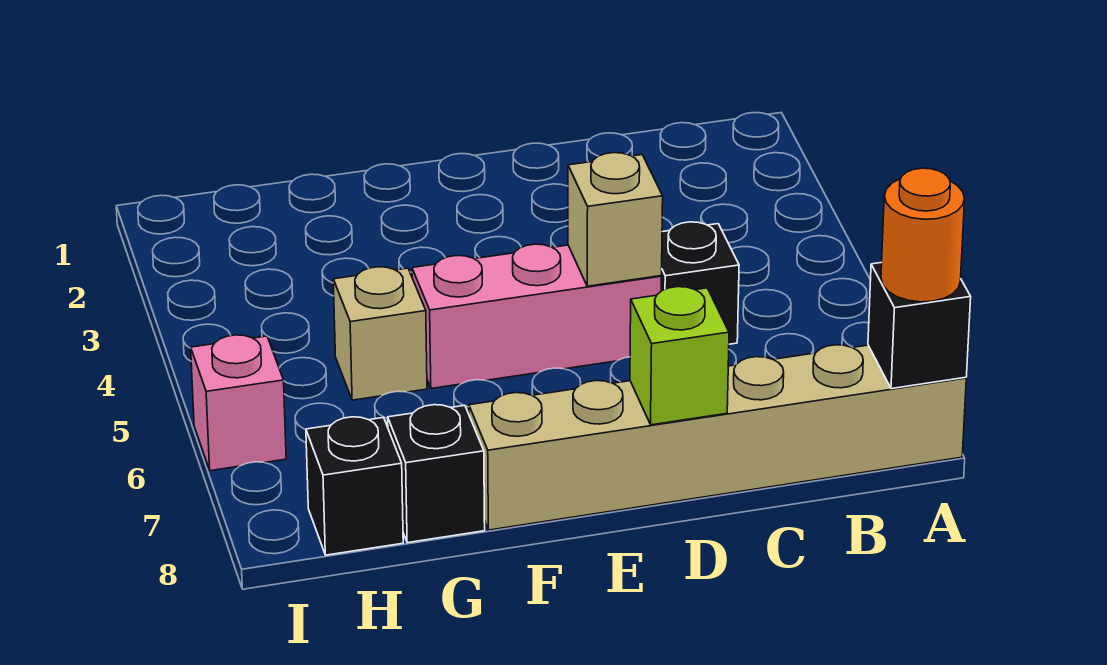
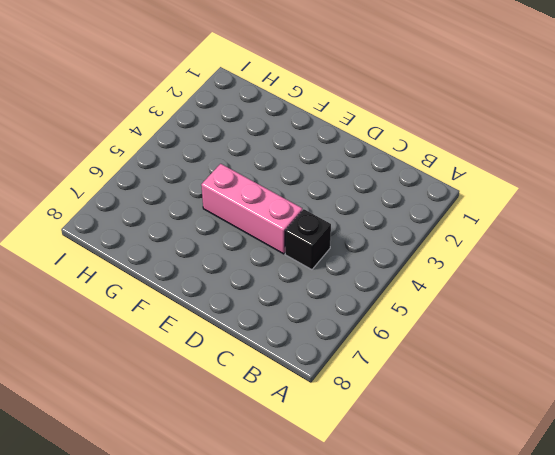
none -> tan brick A8:F8 level 1
none -> tan brick G5 level 1

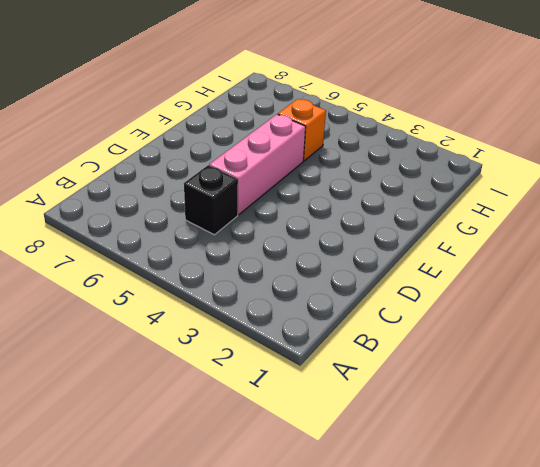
orange brick G5 level 1 -> tan brick G5 level 1
none -> tan brick A8:F8 level 1
none -> black brick G8 level 1

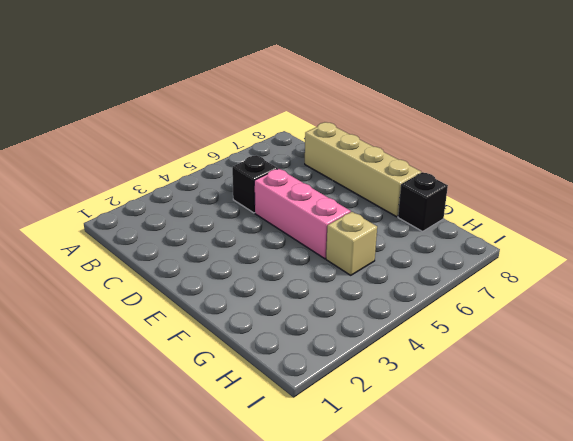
tan brick C8:F8 level 1 -> tan brick A8:F8 level 1
none -> black brick H8 level 1
none -> pink brick I6 level 1

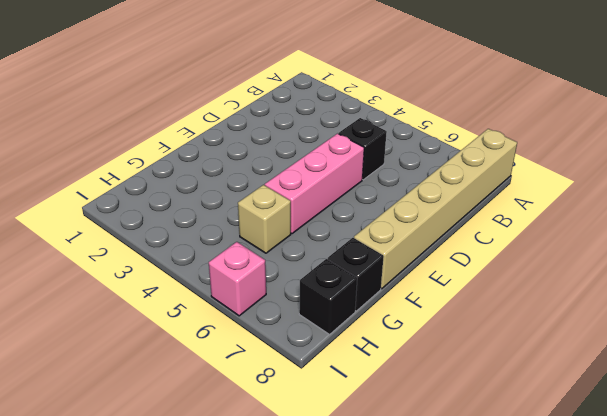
none -> black brick A8 level 2
none -> tan brick D5 level 2

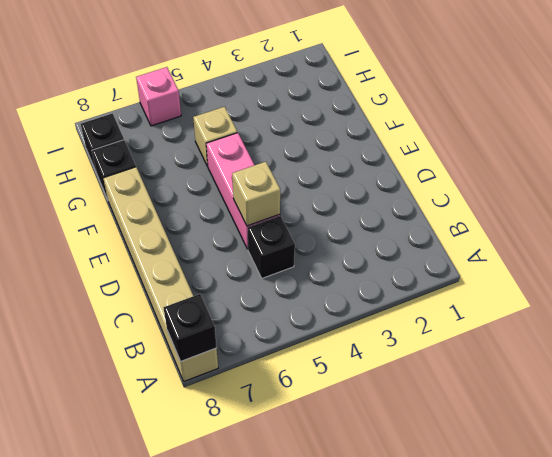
none -> lime brick D8 level 2
none -> orange round brick A8 level 3

